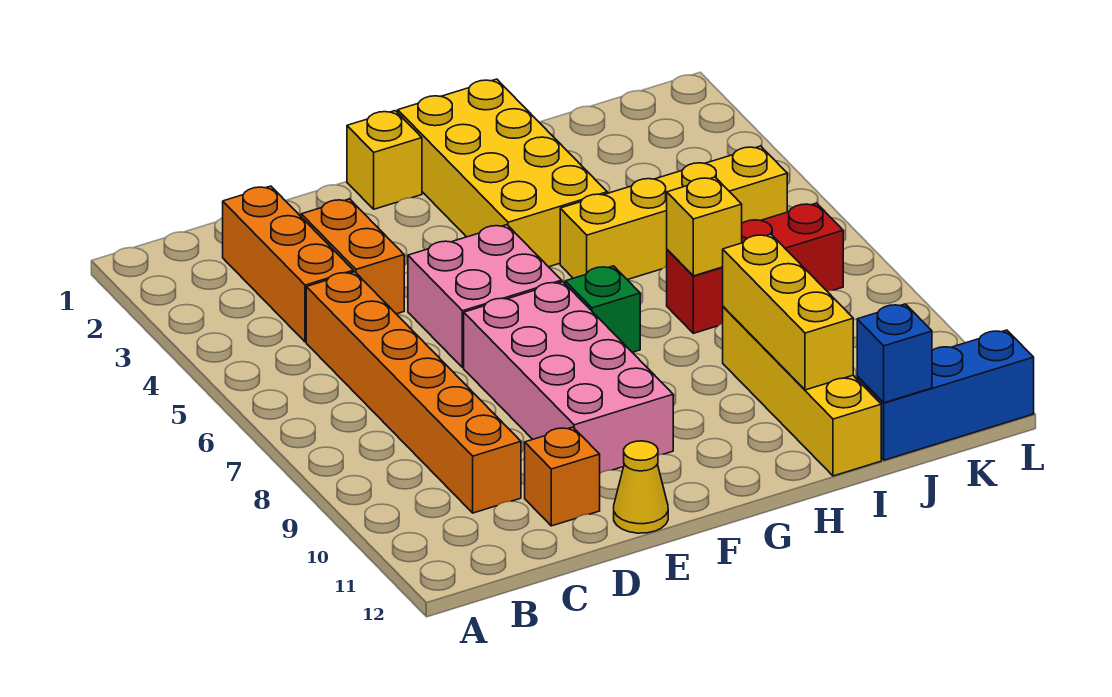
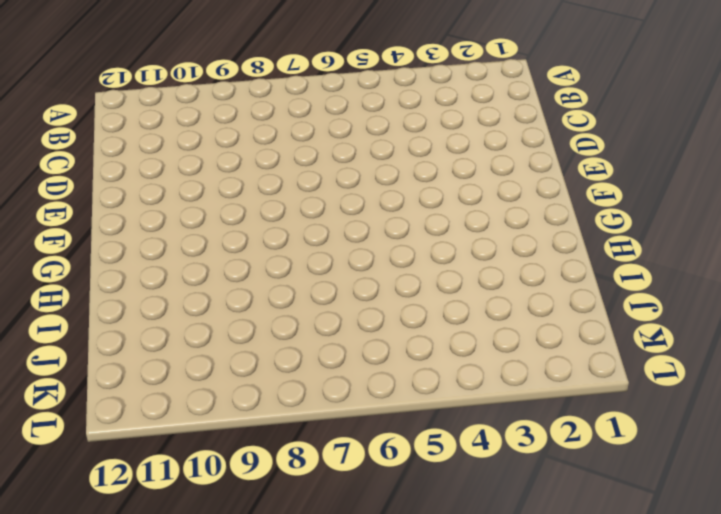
none -> orange brick C2:C4 level 1
none -> orange brick C5:C10 level 1
none -> orange brick D3:D4 level 1

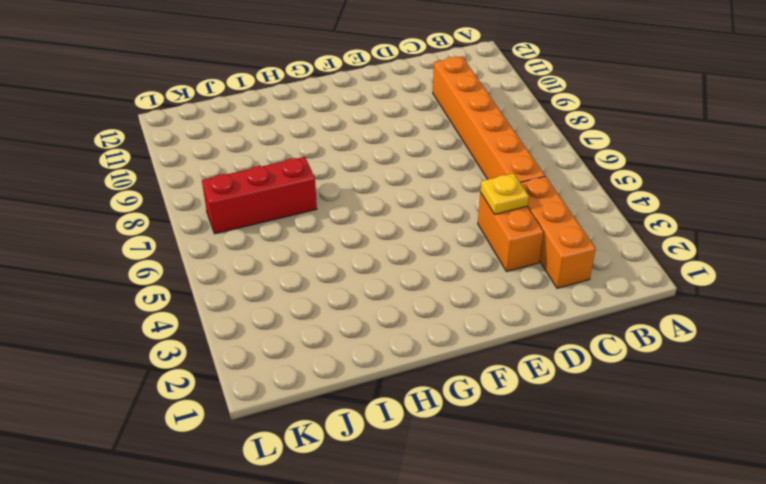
yellow plate D4 level 2 -> none
none -> orange brick D11 level 1
none -> pink brick E5:F6 level 1
none -> pink brick E7:F10 level 1

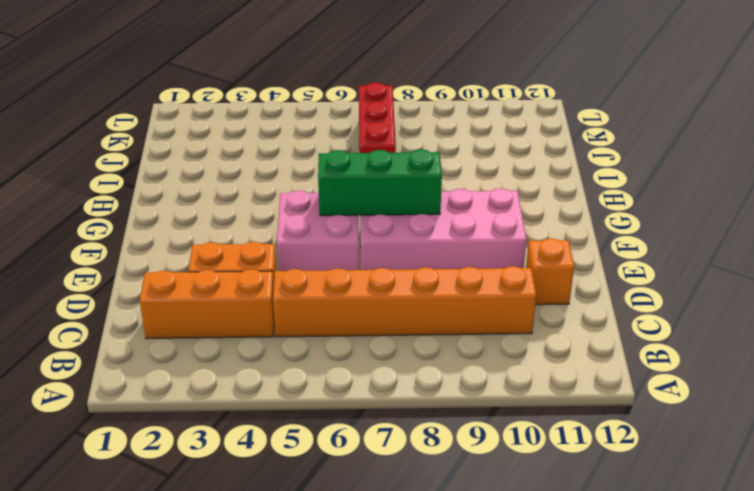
green brick F6:F8 level 2 -> none
none -> yellow cone E12 level 1
none -> yellow brick F1 level 1
none -> yellow brick G1:H4 level 1

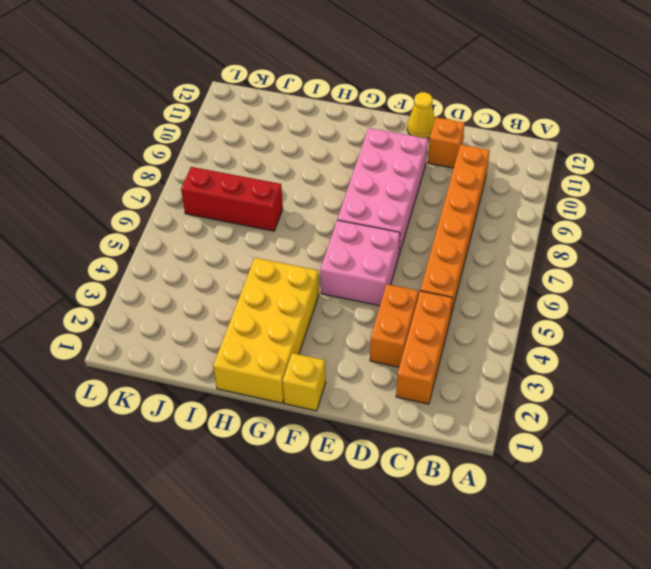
none -> green brick G7 level 1
none -> yellow brick H5:K5 level 1
none -> yellow brick I9:I12 level 1

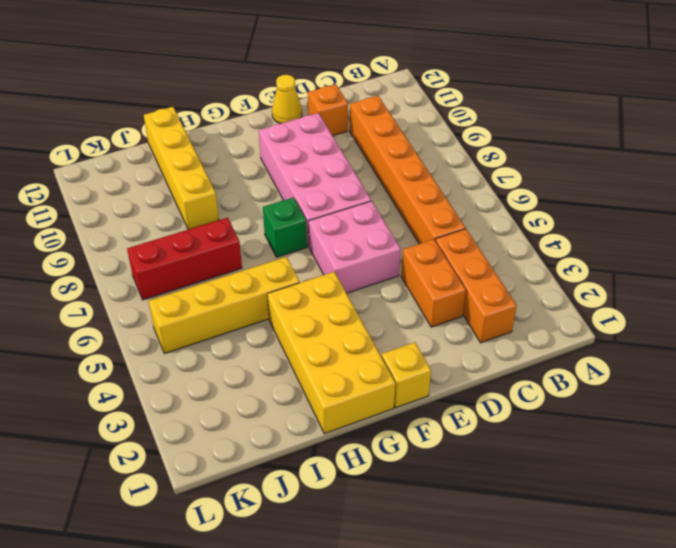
none -> blue brick J12:L12 level 1
none -> yellow brick I7 level 2
none -> yellow brick I9:I11 level 2

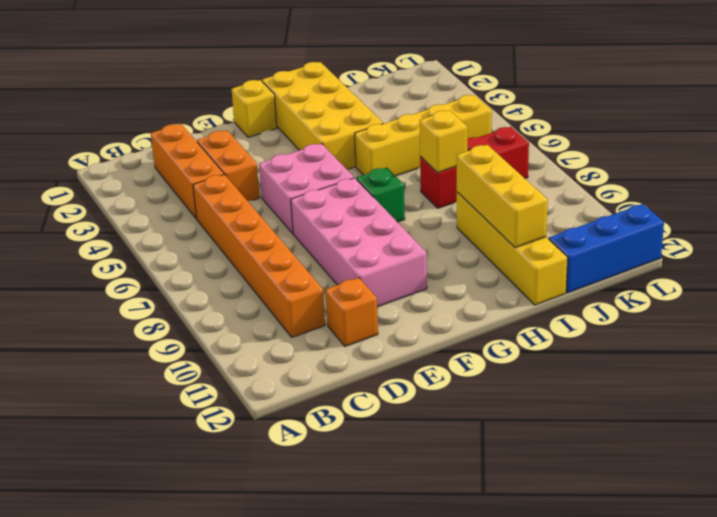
none -> yellow cone E12 level 1
none -> blue brick J12 level 2

